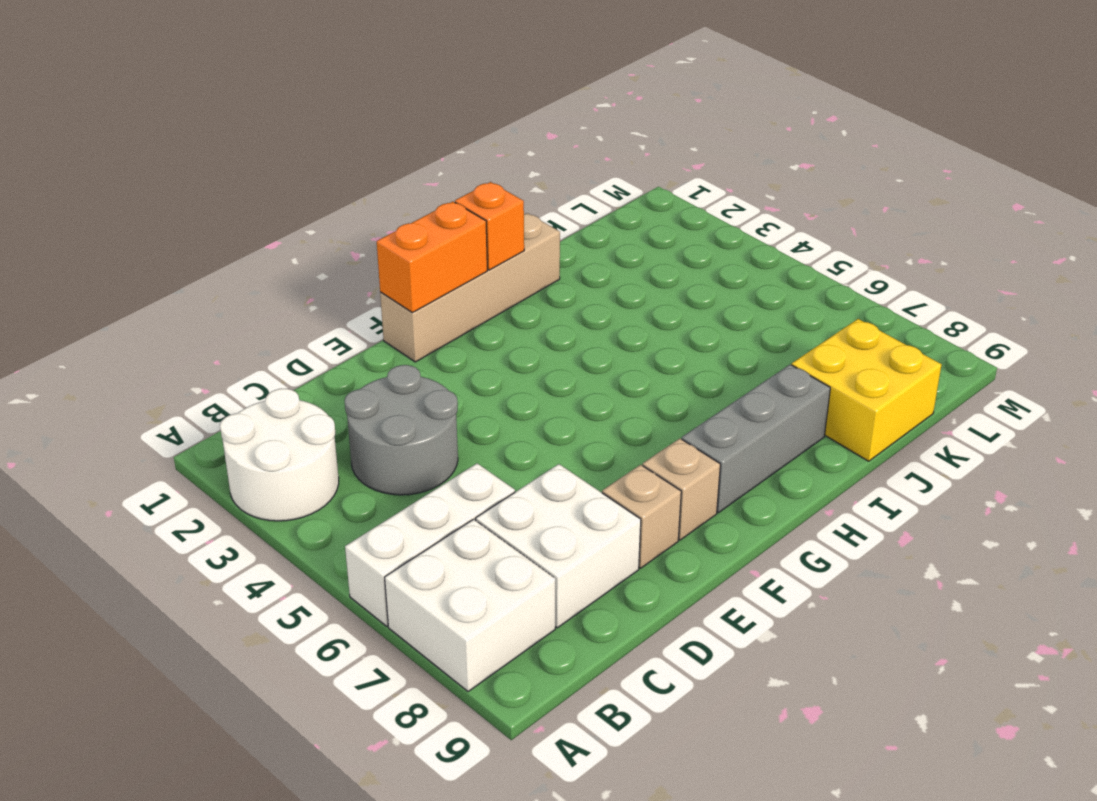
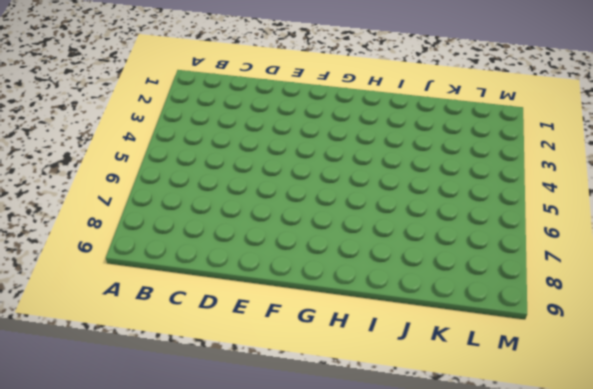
none -> white round brick A2:B3 level 1
none -> white brick A6:C6 level 1
none -> white brick A7:B8 level 1

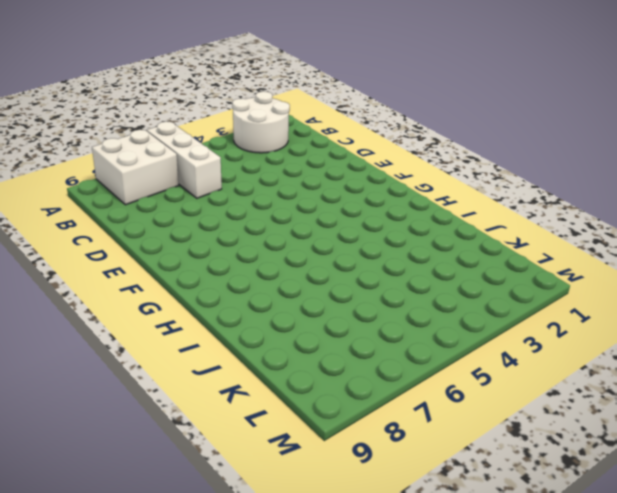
none -> grey round brick C3:D4 level 1
none -> white brick C7:D8 level 1
none -> tan brick E8 level 1

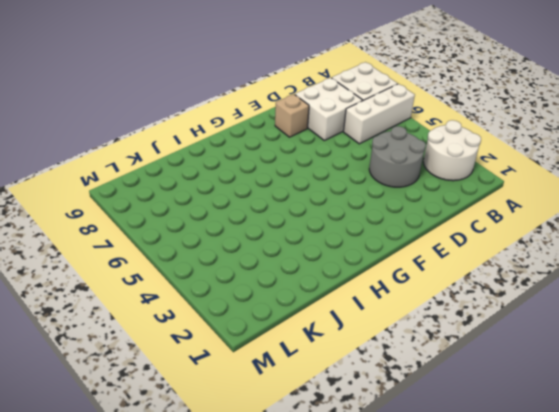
none -> tan brick F1:I1 level 1
none -> tan brick F8 level 1
none -> grey brick G8:I8 level 1

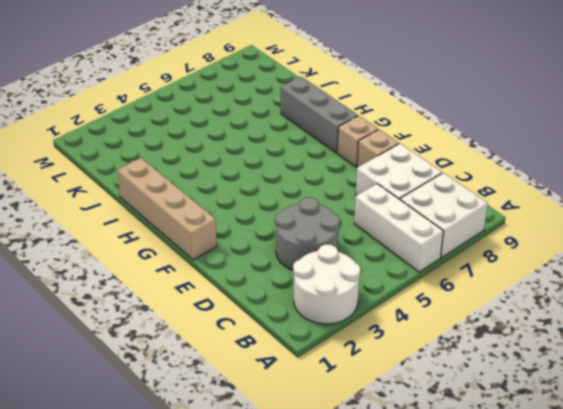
none -> yellow brick J8:K9 level 1
none -> orange brick F1:G1 level 2
none -> orange brick H1 level 2

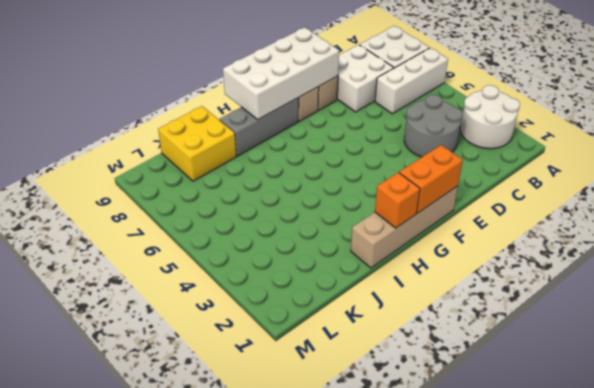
white brick E8:H9 level 2 -> none

